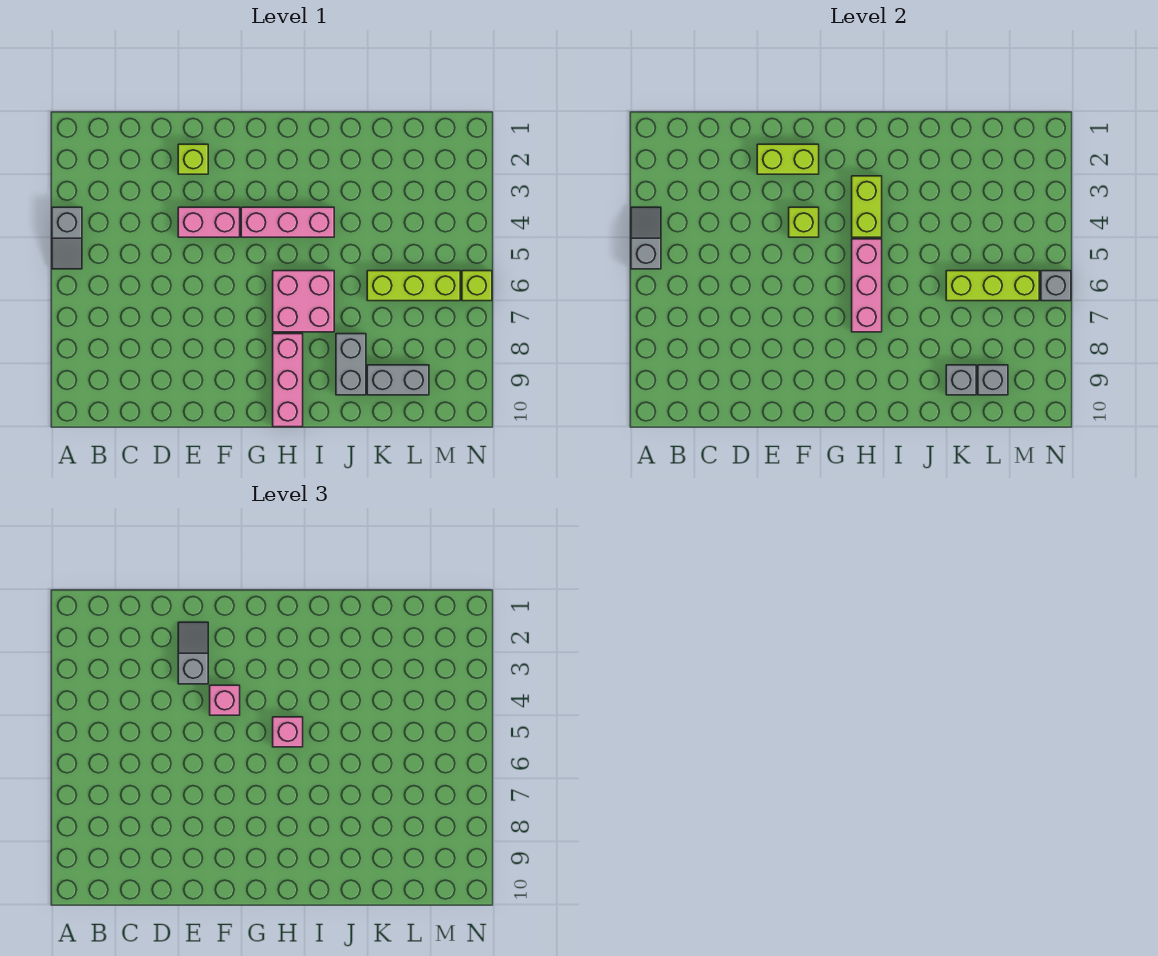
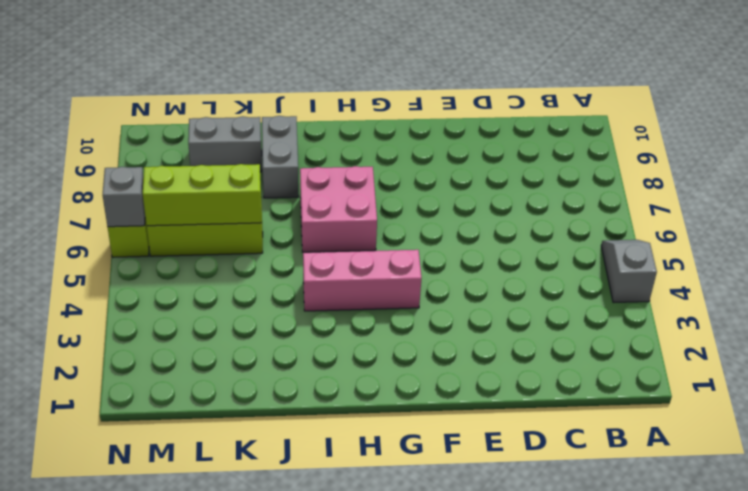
none -> lime brick E2 level 1
none -> pink brick E4:F4 level 1
none -> pink brick H8:H10 level 1

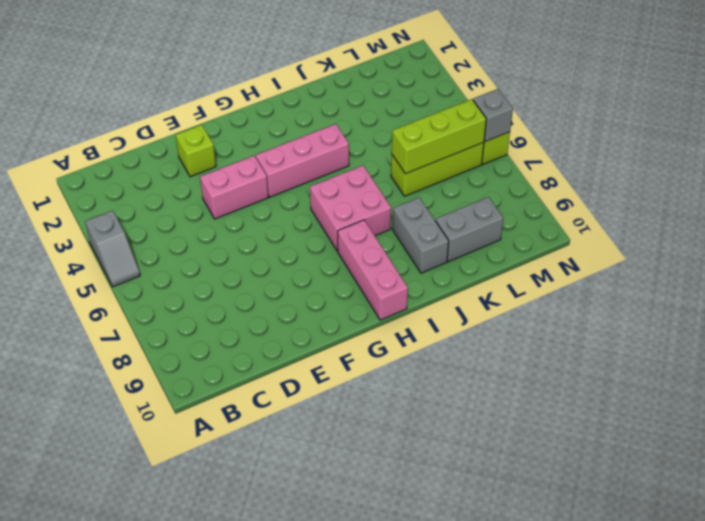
none -> grey slope A4:A5 level 2 top 5
none -> lime brick E2:F2 level 2
none -> lime brick F4 level 2

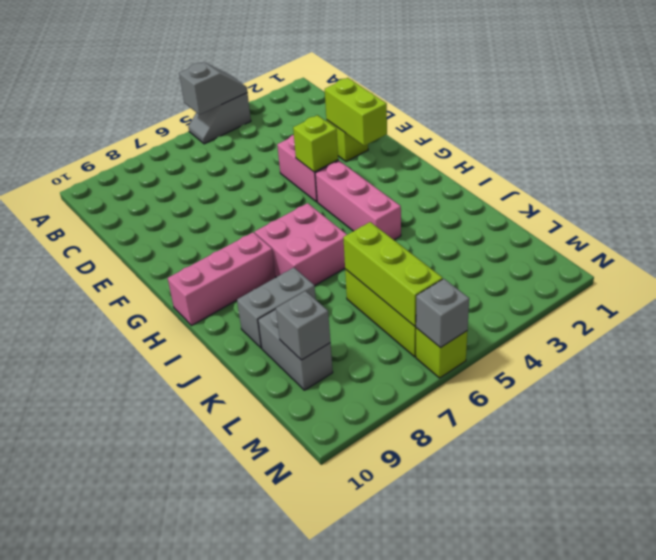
none -> lime brick H3:H4 level 2
none -> pink brick H5:H7 level 2
none -> grey brick K9 level 2

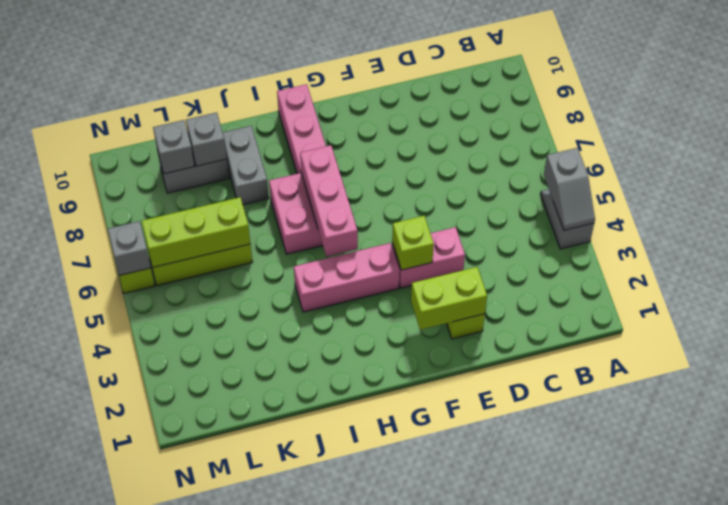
none -> lime brick H3:H4 level 2
none -> grey slope E2:E3 level 3 top 3
none -> pink brick F4 level 3

